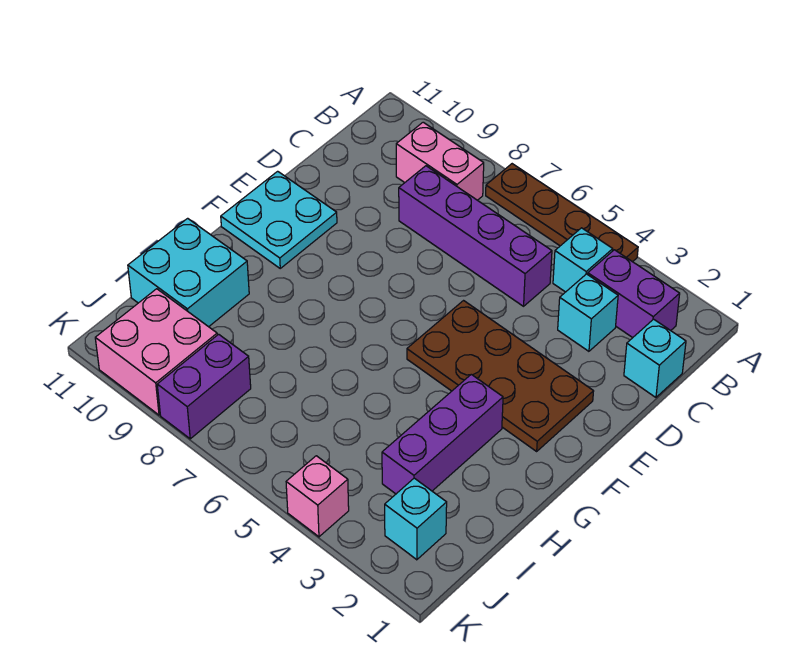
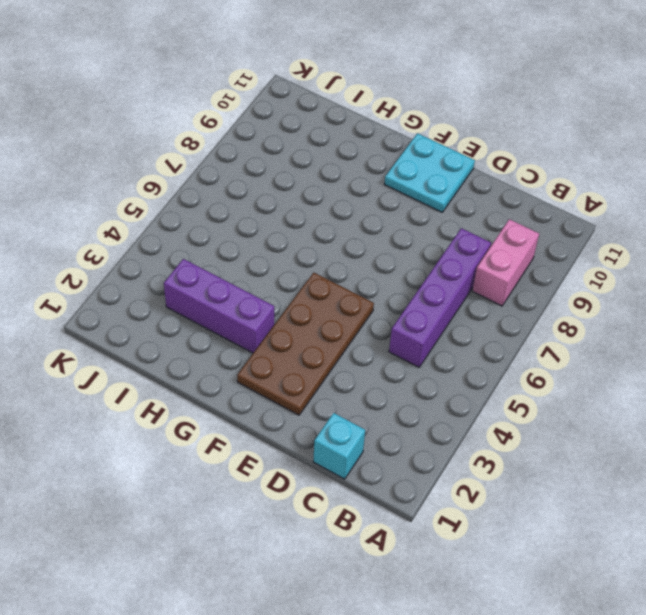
none -> brown plate A4:A7 level 1
none -> purple brick B2:B3 level 1
none -> cyan brick B4 level 1

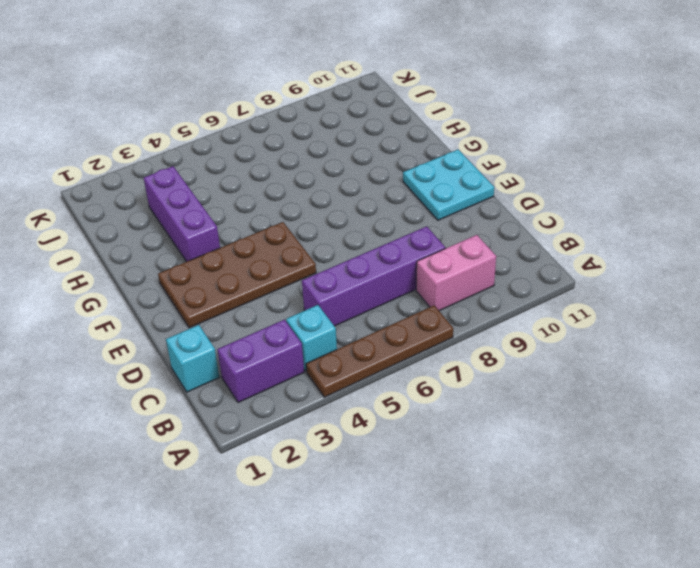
none -> cyan brick C3 level 1
none -> cyan brick H10:I11 level 1
none -> cyan brick J2 level 1

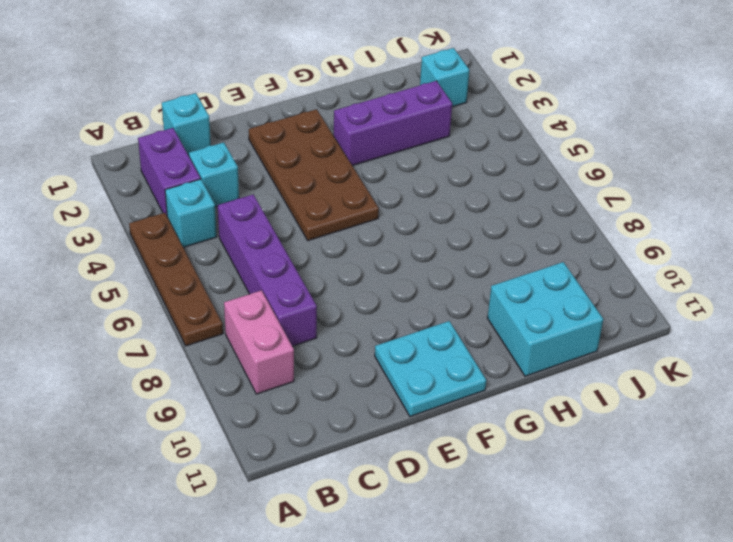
none -> purple brick J8:K8 level 1
none -> pink brick J9:K10 level 1
none -> pink brick K4 level 1

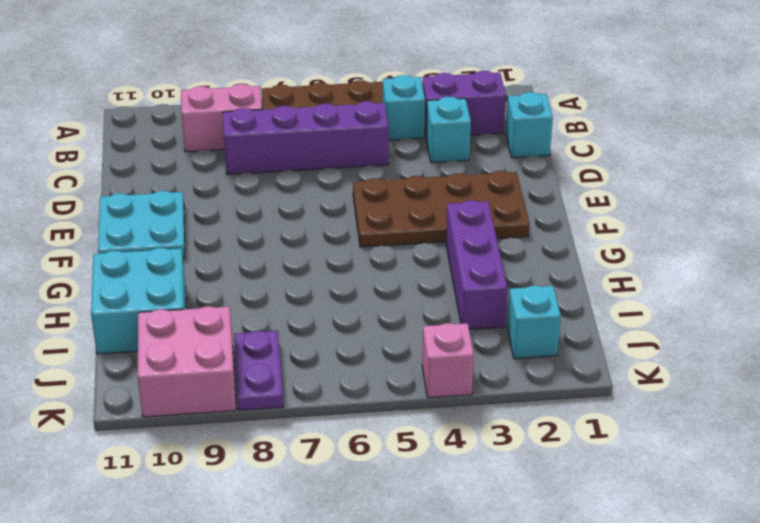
purple plate J8:K8 level 1 -> purple brick J8:K8 level 1

